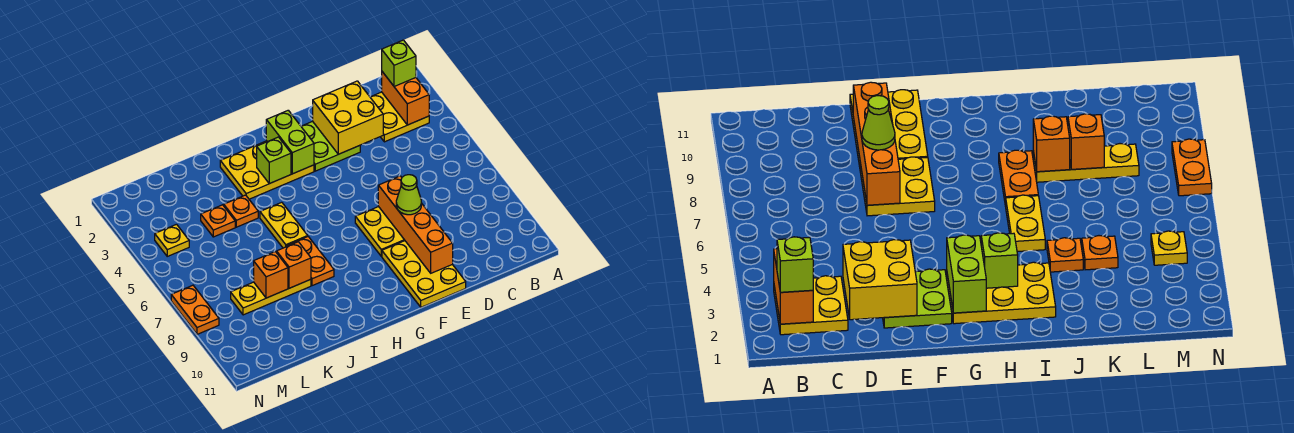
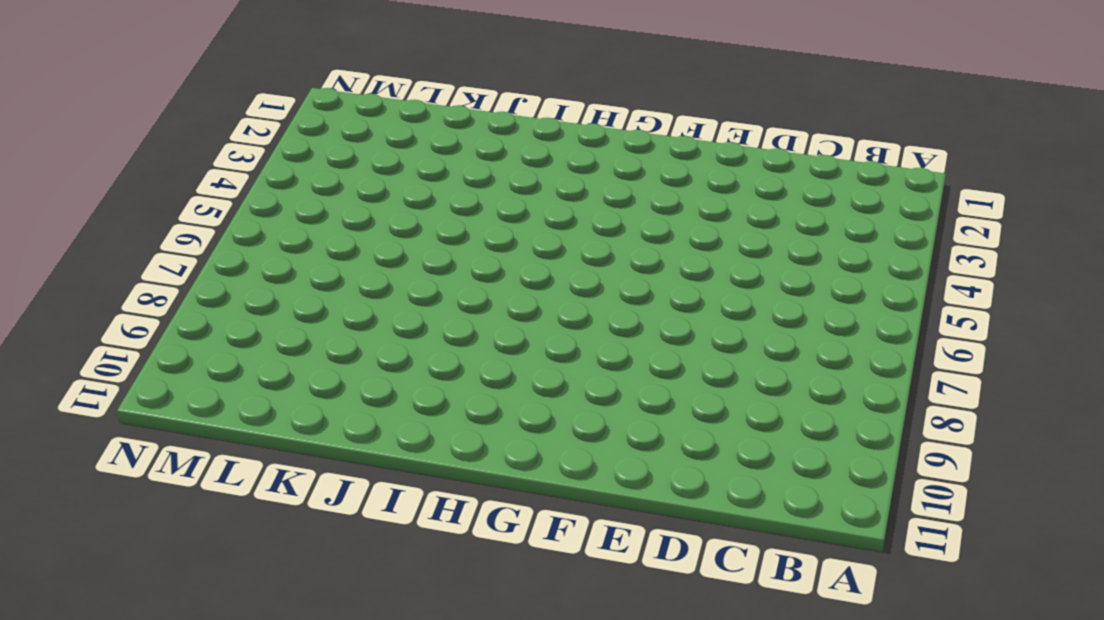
none -> yellow plate B2:C3 level 1
none -> lime plate E2:F3 level 1
none -> yellow plate E7:F8 level 1

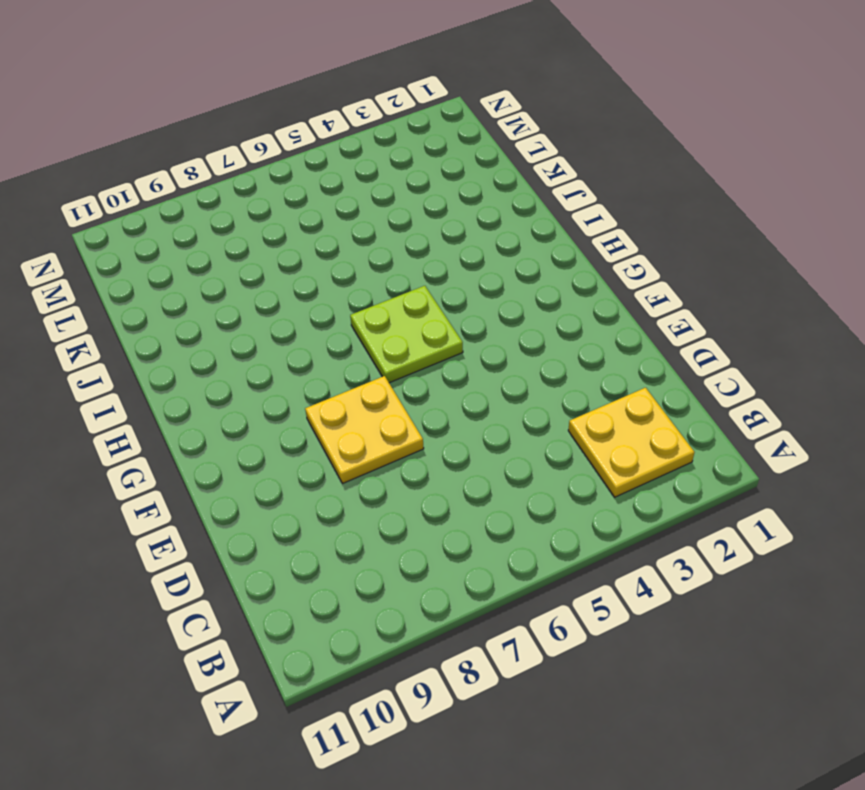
lime plate G5:H6 level 1 -> lime plate E2:F3 level 1
none -> yellow plate E9:F11 level 1
none -> yellow plate G2:I3 level 1
none -> yellow plate I5:I6 level 1

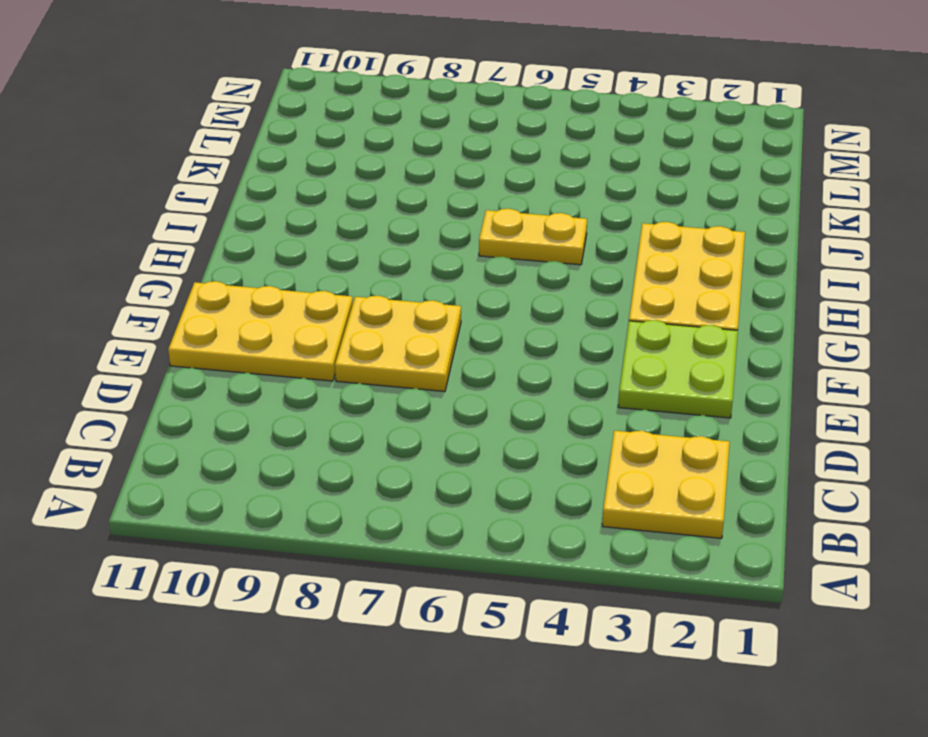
none -> orange plate I7:I8 level 1
none -> orange plate J4 level 1
none -> yellow plate J8:L8 level 1

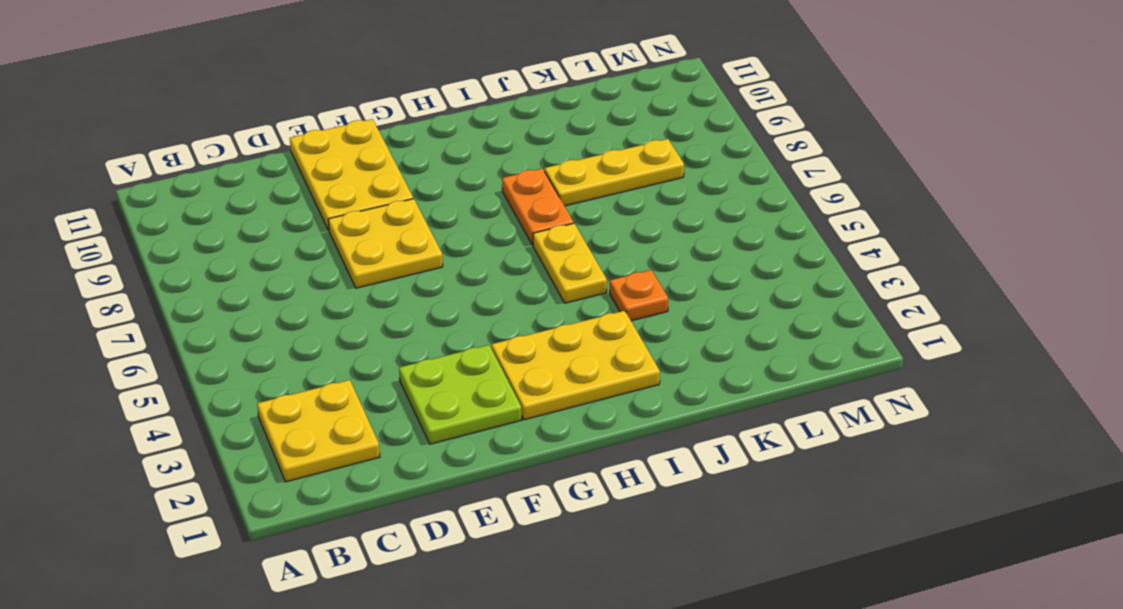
none -> orange plate K4 level 1
none -> yellow plate M4 level 1
none -> orange plate N7:N8 level 1

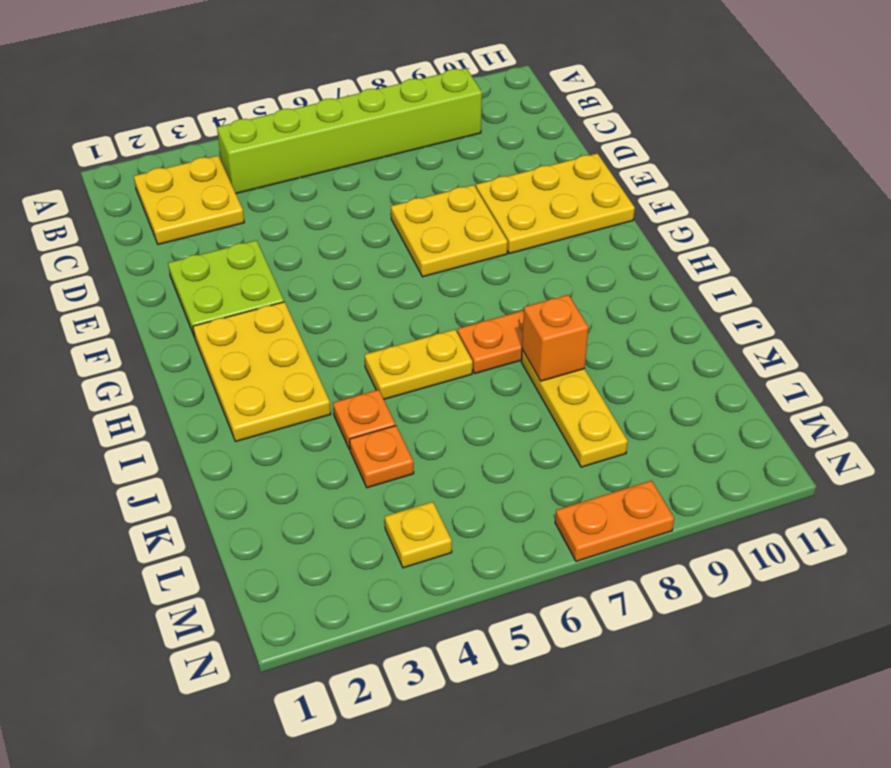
lime brick B4:B9 level 1 -> none
none -> orange brick B2:B3 level 2
none -> yellow brick D2:E3 level 2
none -> orange brick E7:E10 level 2

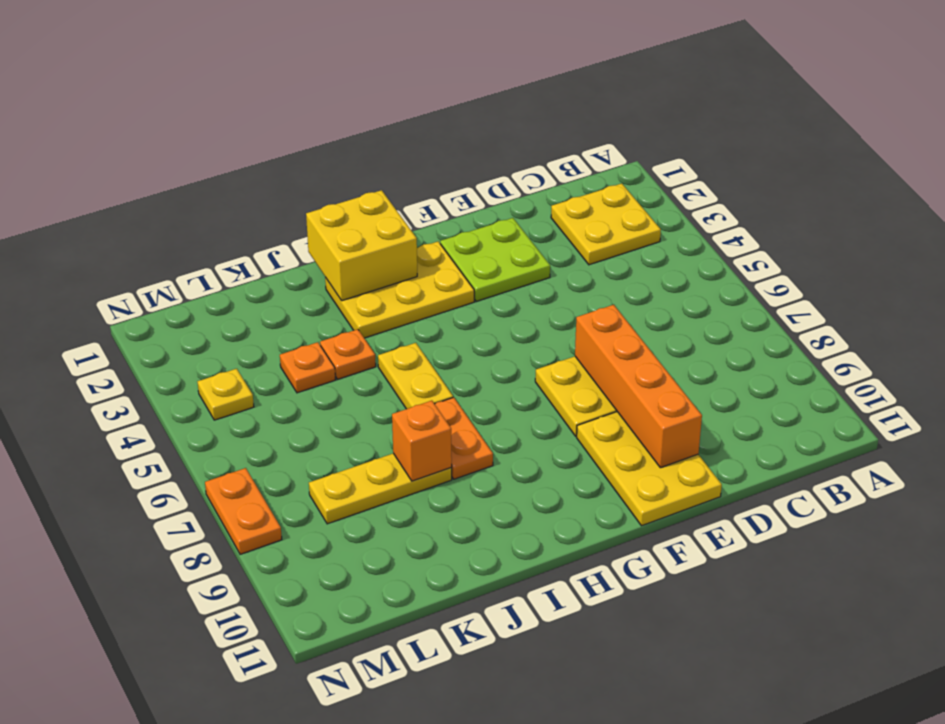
yellow brick H1:I2 level 2 -> yellow brick D2:E3 level 2
none -> orange brick B2:B3 level 2
none -> lime brick G2:G3 level 2
none -> lime brick H3 level 2

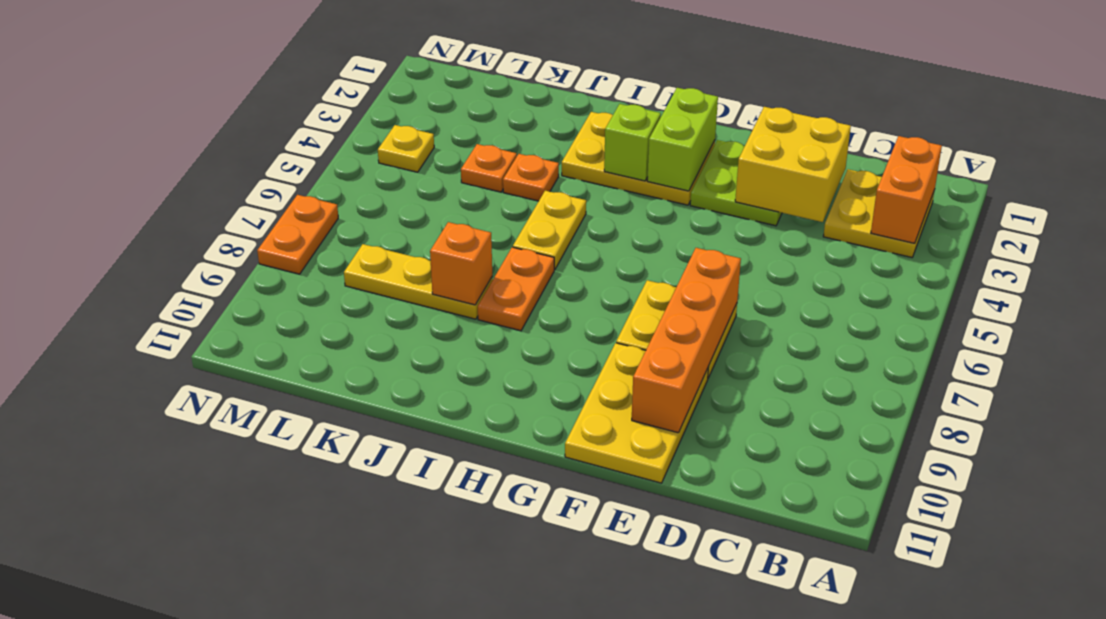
none -> orange brick K8 level 2
none -> lime brick B2 level 3
none -> lime cone E8 level 3

